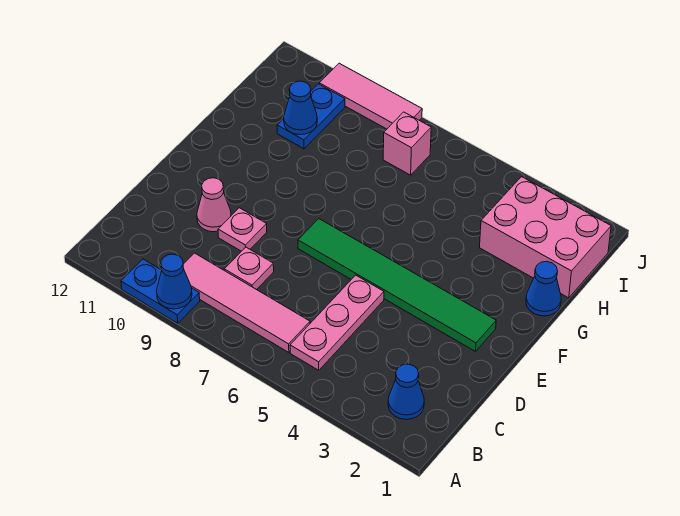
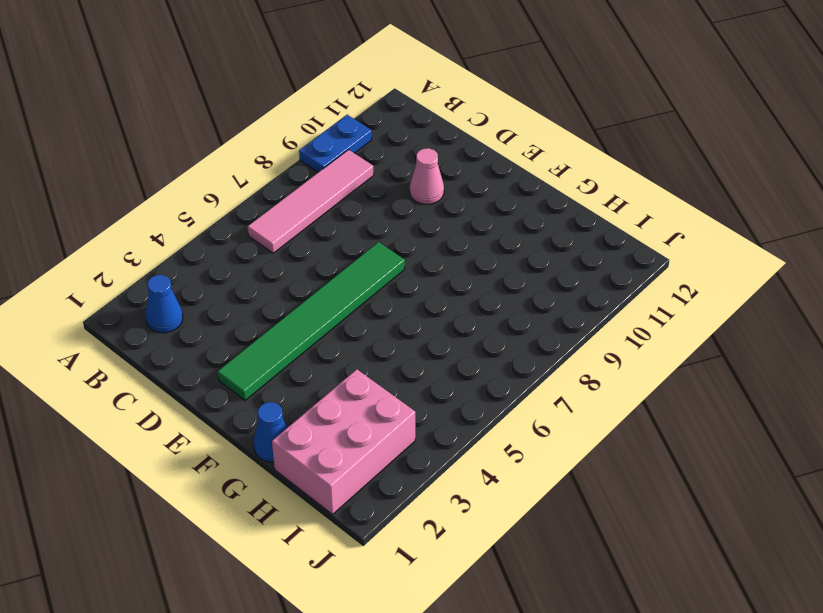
none -> pink plate B5:D5 level 1
none -> pink plate C8 level 1
none -> pink plate D9 level 1

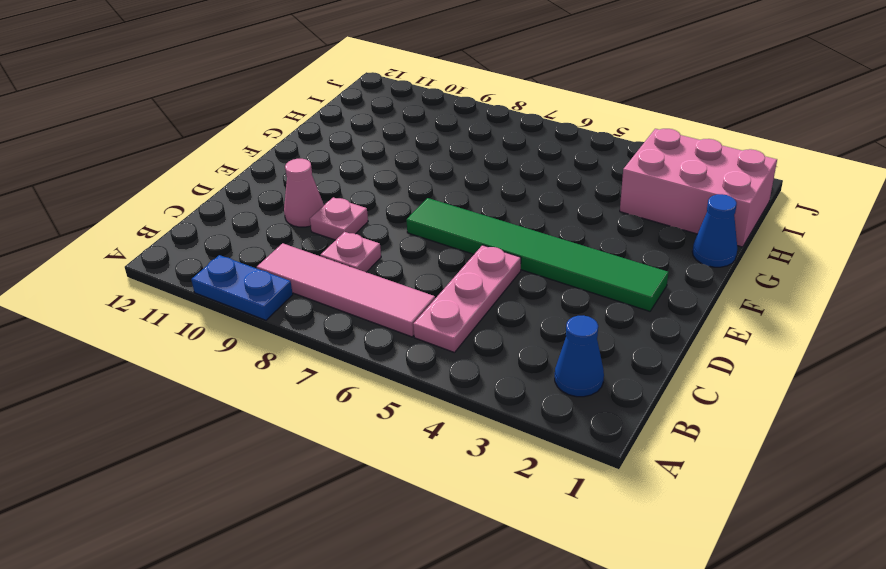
none -> blue plate H10:I10 level 1
none -> pink brick I7 level 1
none -> pink tile J8:J10 level 1

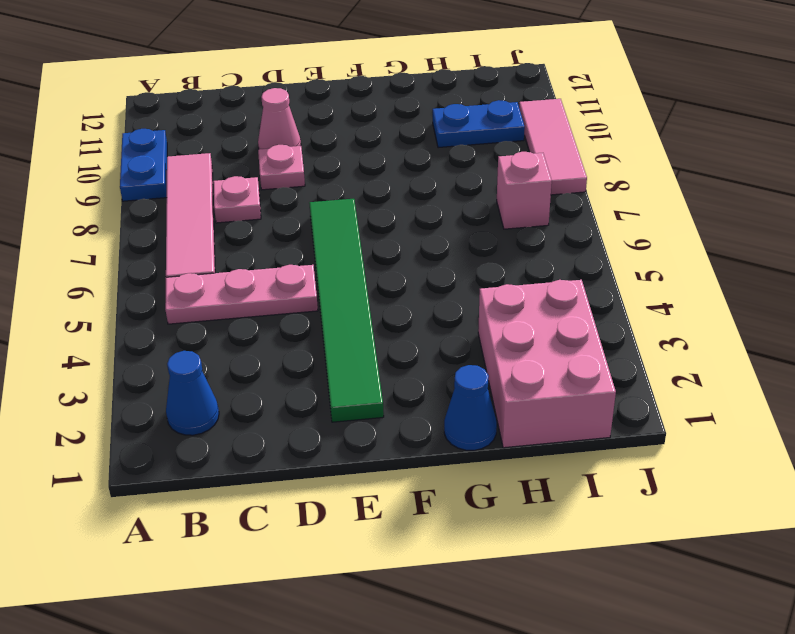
none -> blue cone A9 level 2
none -> blue cone H10 level 2

